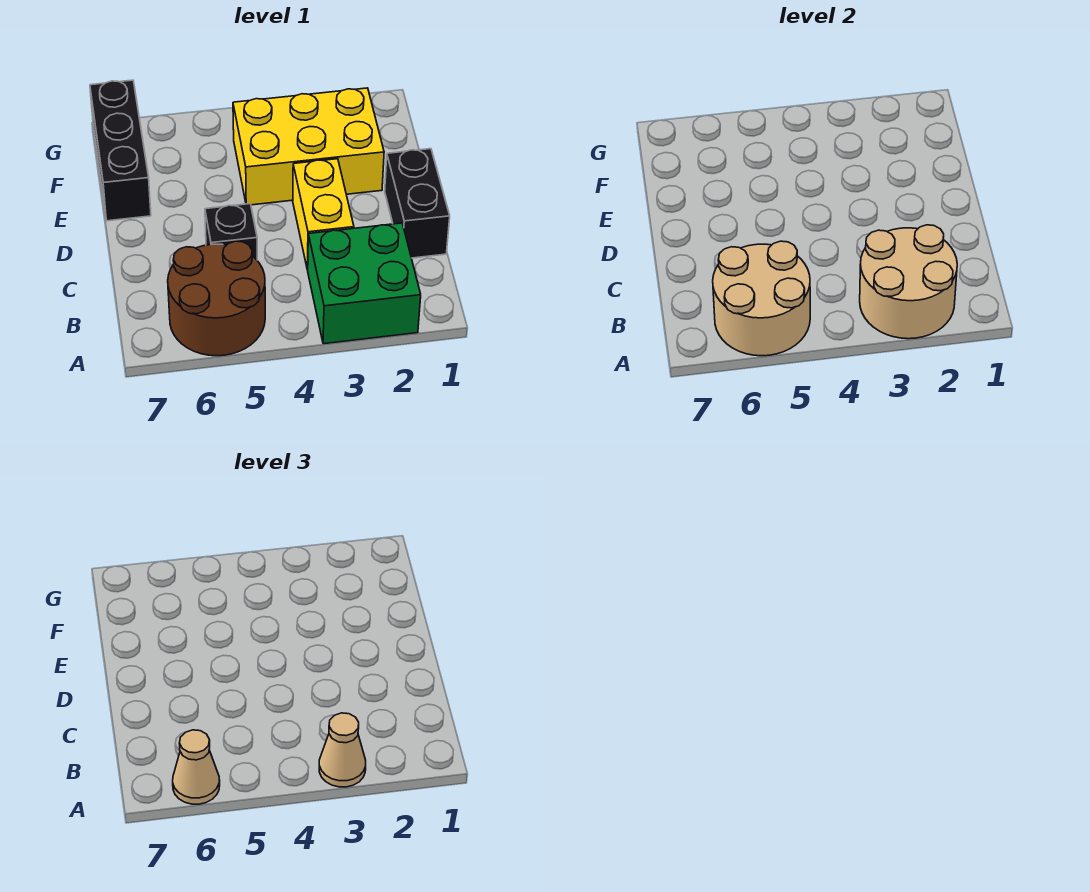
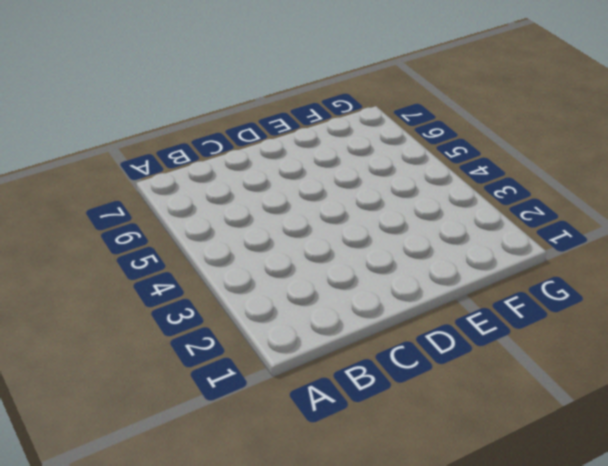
none -> green brick A2:B3 level 1
none -> brown round brick A5:B6 level 1

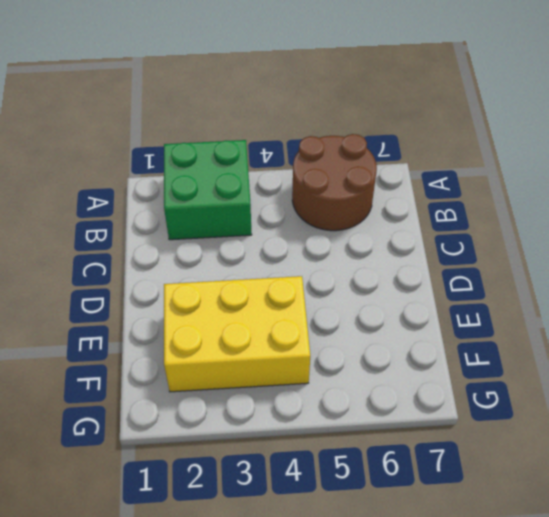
none -> black brick C1:D1 level 1
none -> yellow brick C3:D3 level 1

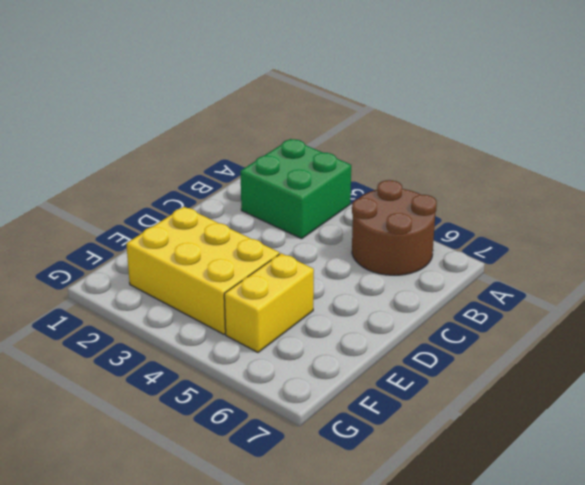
yellow brick E5:F5 level 1 -> yellow brick C3:D3 level 1
none -> black brick C1:D1 level 1
none -> black brick C5 level 1

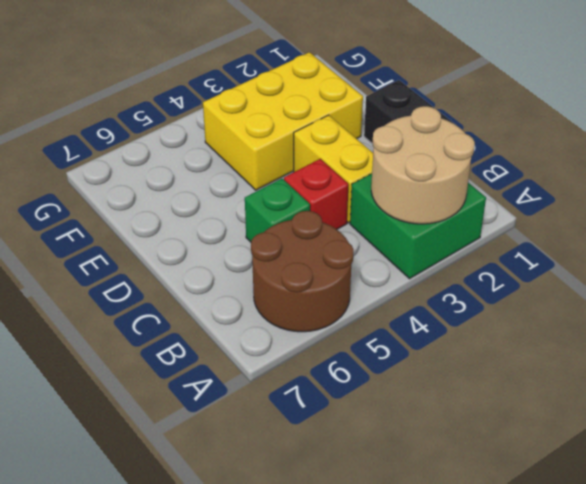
red brick C4 level 1 -> none
green brick C5 level 1 -> black brick C5 level 1
none -> black brick E7:G7 level 1
none -> tan round brick A5:B6 level 2

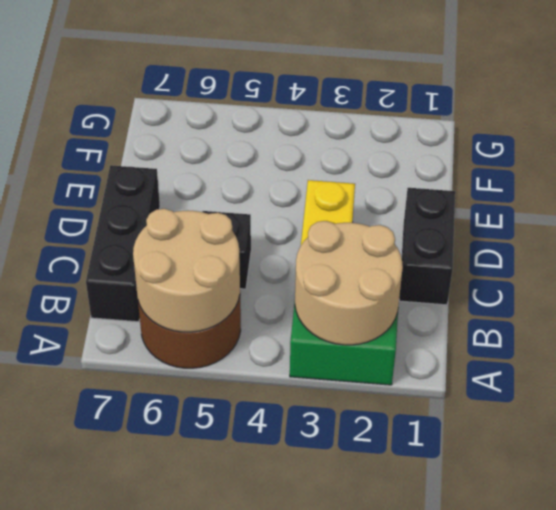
black brick B7:D7 level 1 -> black brick E7:G7 level 1
none -> yellow brick E2:F4 level 1
none -> tan cone A3 level 3

